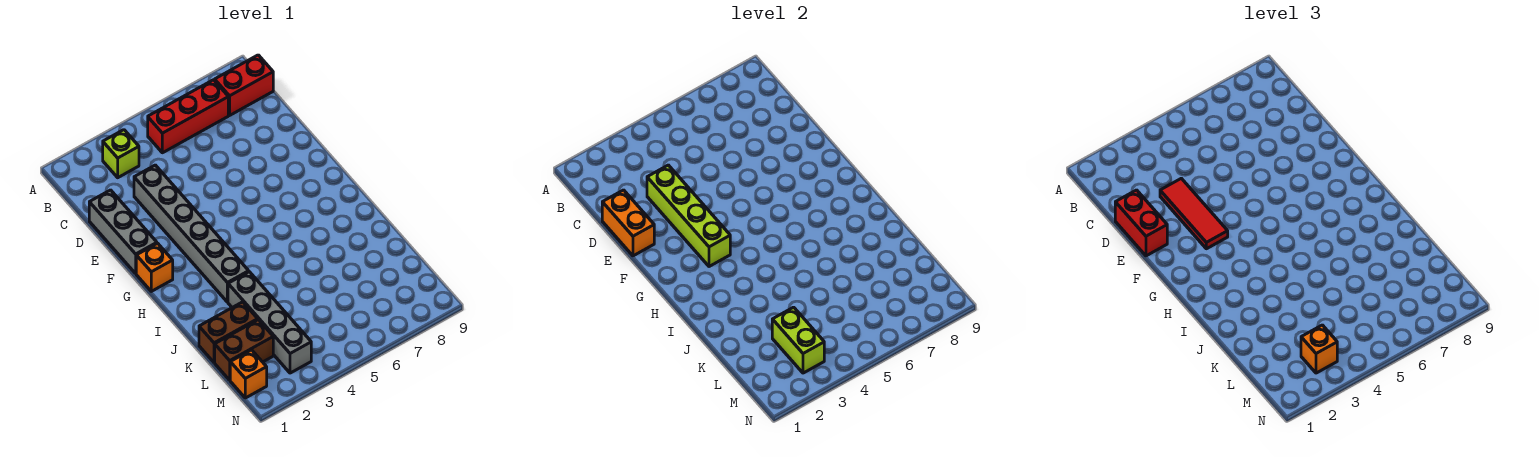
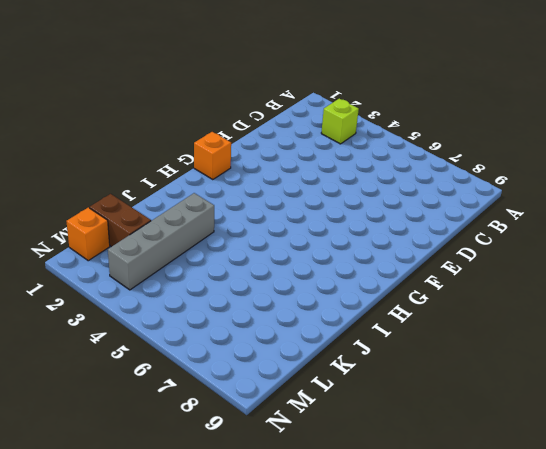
none -> red brick B5:B7 level 1
none -> red brick B8:B9 level 1
none -> grey brick D1:F1 level 1

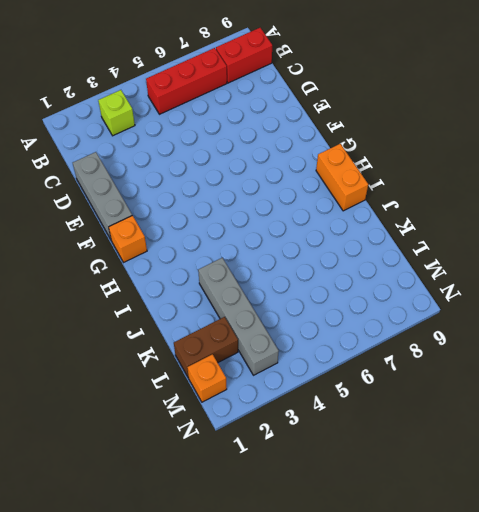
orange brick H9:I9 level 1 -> orange brick D1:E1 level 2
none -> grey brick D3:I3 level 1
none -> brown brick K1:K2 level 1
none -> lime brick D3:G3 level 2

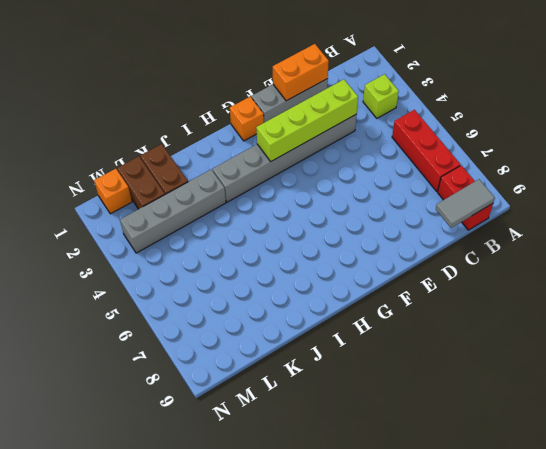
grey tile B9:C9 level 2 -> none
none -> lime brick L3:M3 level 2
none -> red brick D1:E1 level 3
none -> red tile D3:F3 level 3

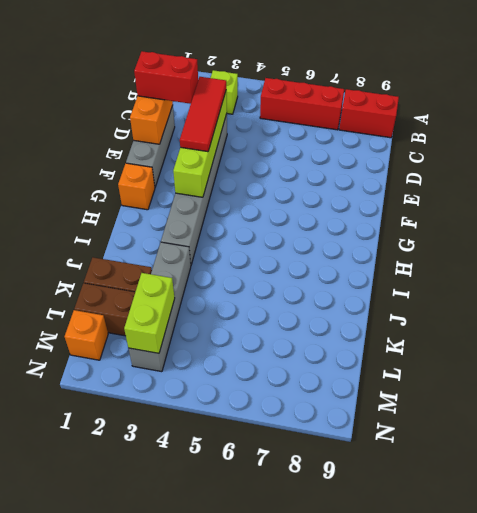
red brick D1:D2 level 3 -> red brick D1:E1 level 3
none -> orange brick M3 level 3

